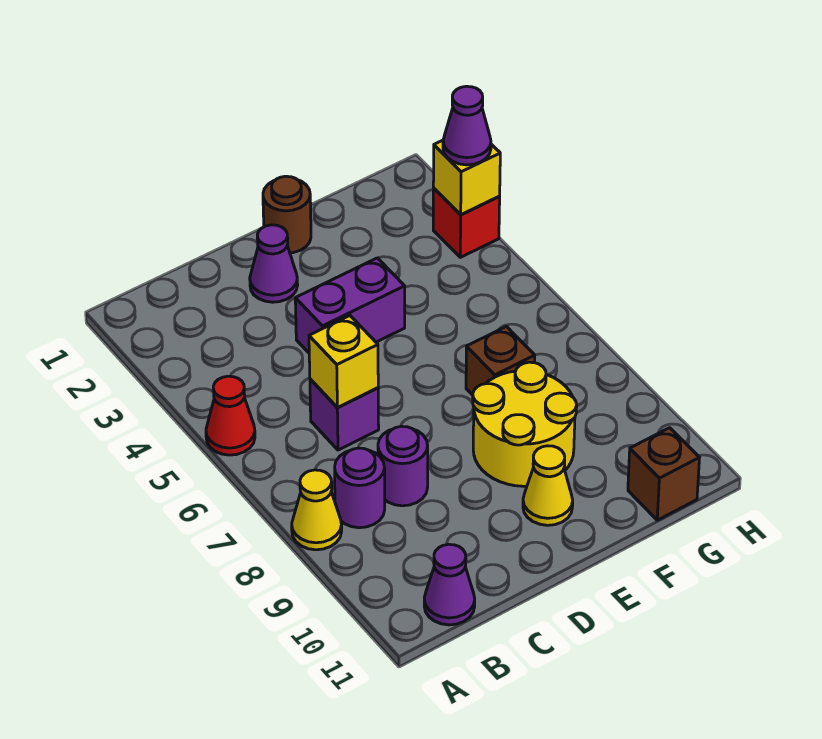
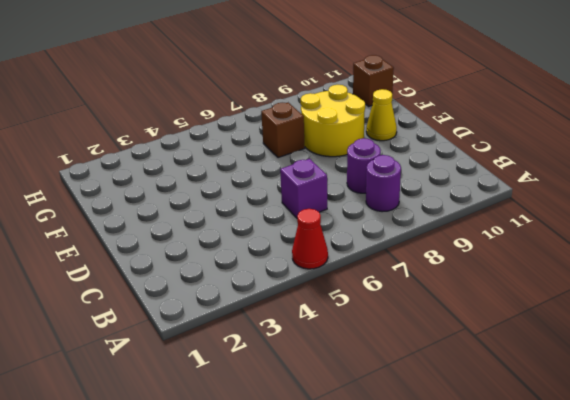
none -> yellow cone A8 level 1
none -> purple cone B11 level 1
none -> purple cone D2 level 1

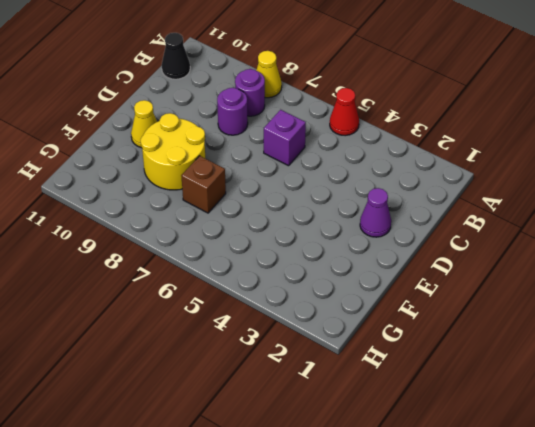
black cone B11 level 1 -> purple cone B11 level 1
none -> purple brick D4:E4 level 1
none -> brown round brick E1 level 1
none -> brown brick G11 level 1

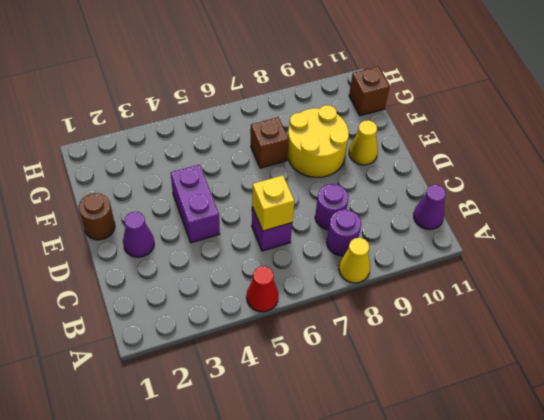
none -> red brick H3 level 1
none -> yellow brick H3 level 2
none -> purple cone H3 level 3

